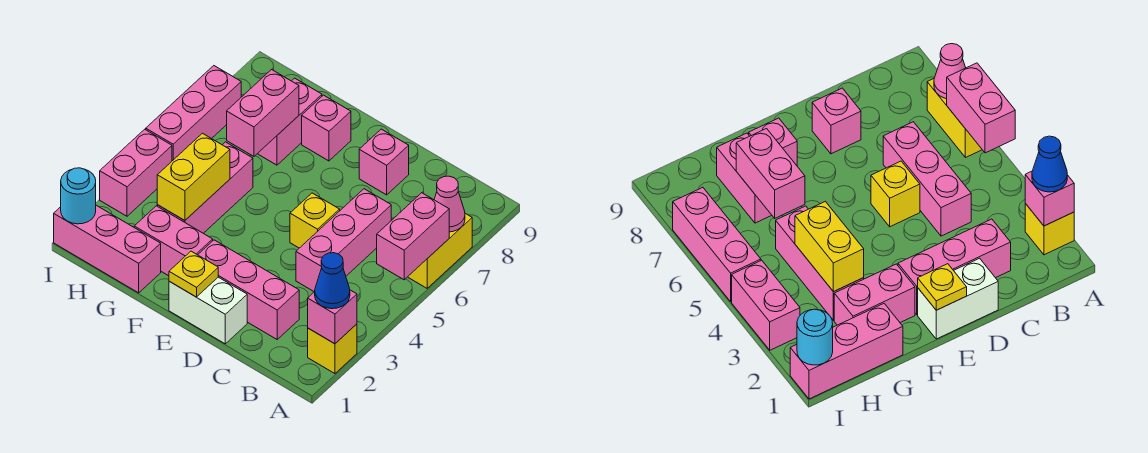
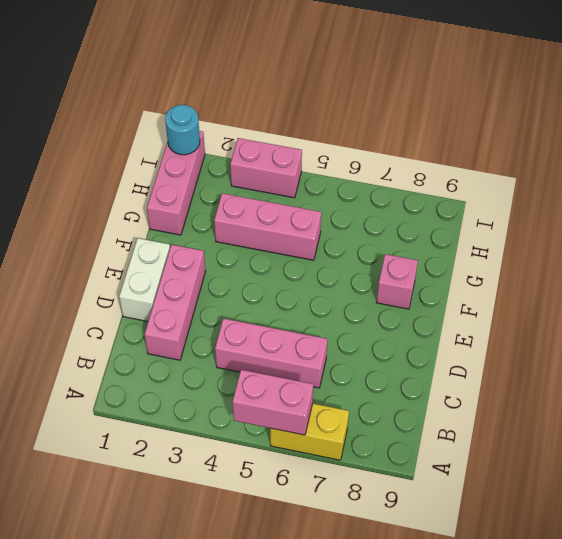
none -> yellow brick A2 level 1
none -> yellow brick D5 level 1
none -> pink brick D8 level 1

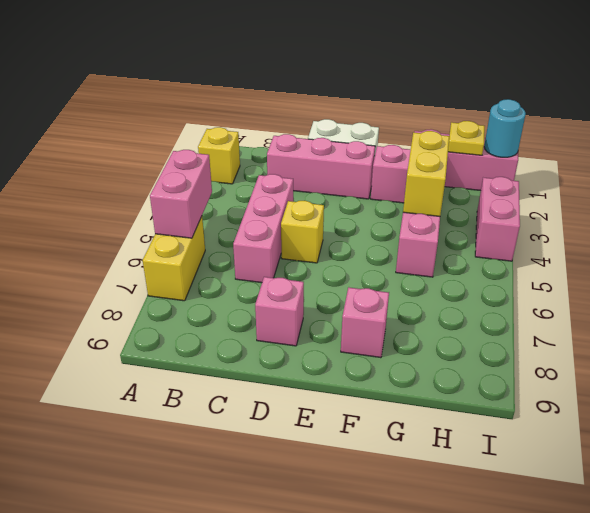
yellow plate H1 level 2 -> yellow plate E1 level 2
none -> pink brick G7:G8 level 1
none -> pink brick I5:I7 level 1
none -> pink brick A2 level 2

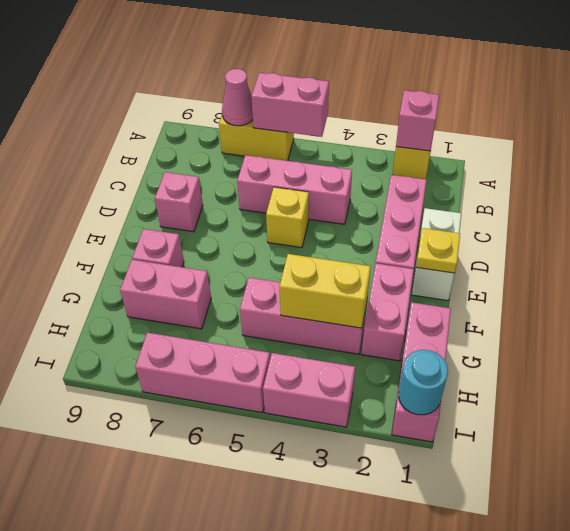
none -> pink brick G6:G7 level 2
none -> blue cone A2 level 3

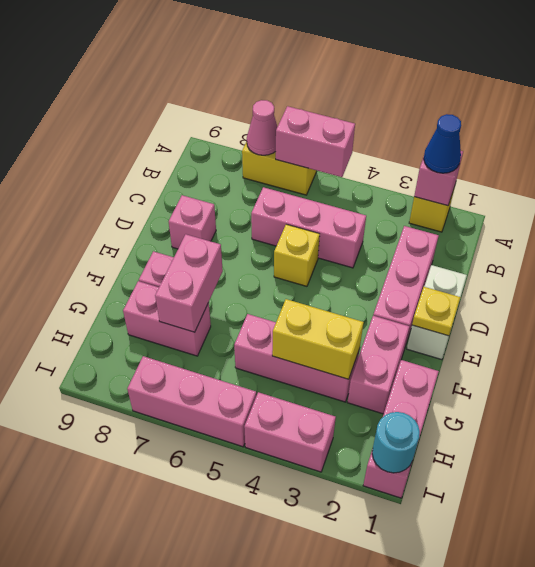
pink brick F7:G7 level 2 -> pink brick G6:G7 level 2

